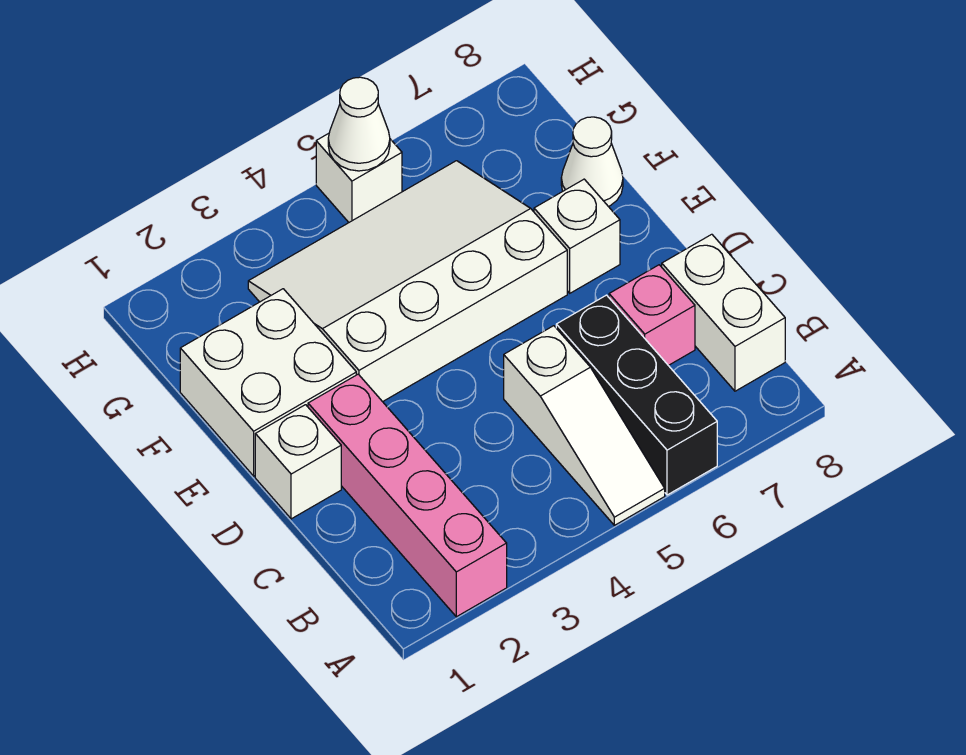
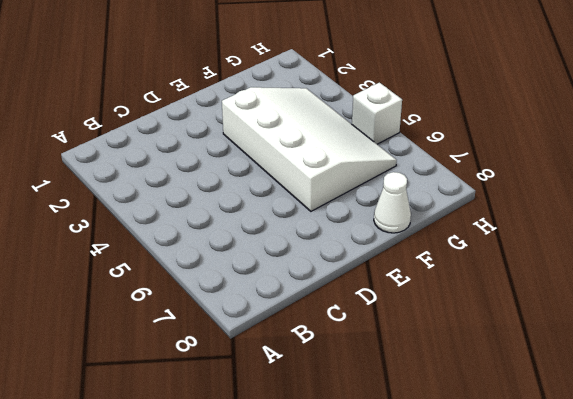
none -> pink brick A2:D2 level 1
none -> white slope A5:C5 level 1 top C
none -> black brick A6:C6 level 1

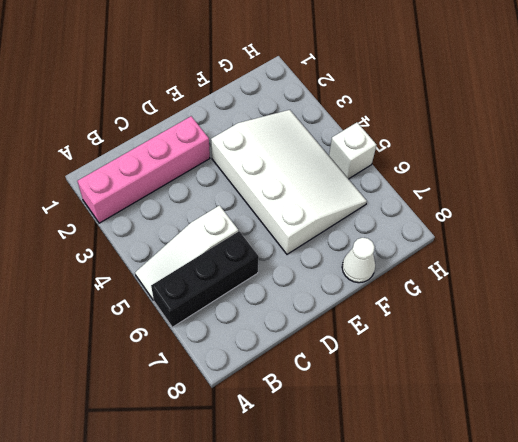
none -> white brick B8:C8 level 1
none -> pink brick C7 level 1
none -> white brick D1 level 1

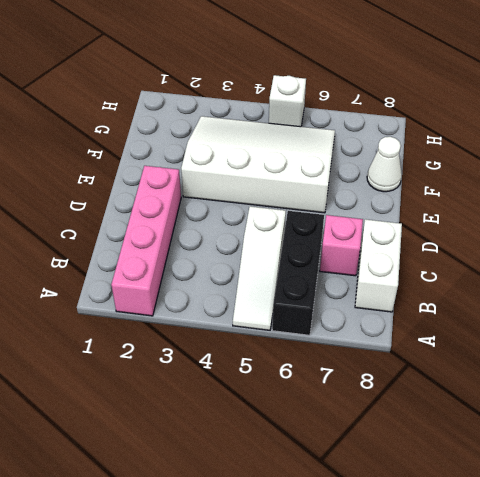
none -> white brick D1 level 1
none -> white brick E1:F2 level 1
none -> white brick E7 level 1

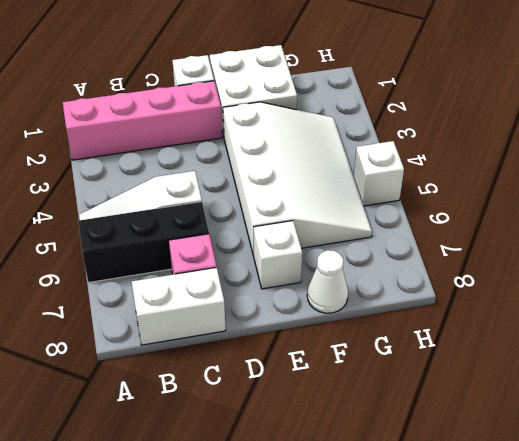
none -> white cone H5 level 2

